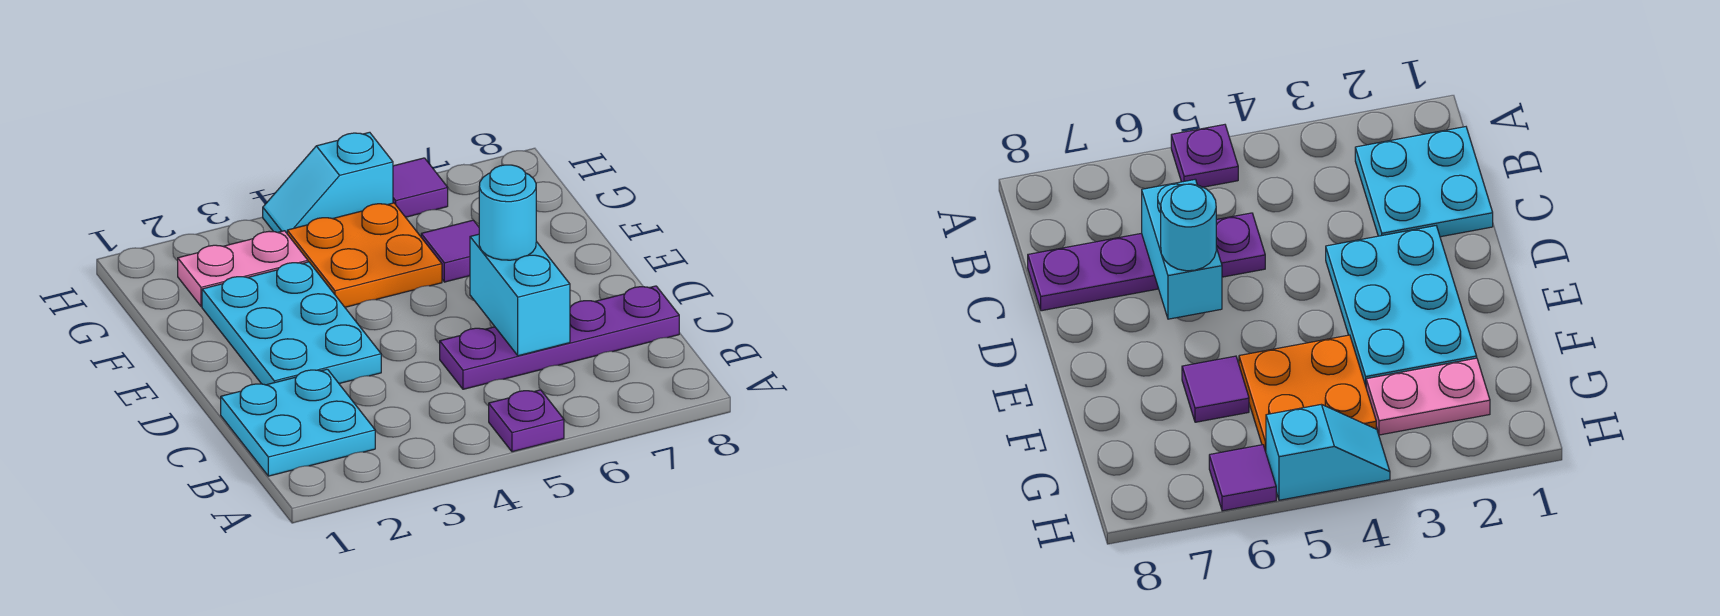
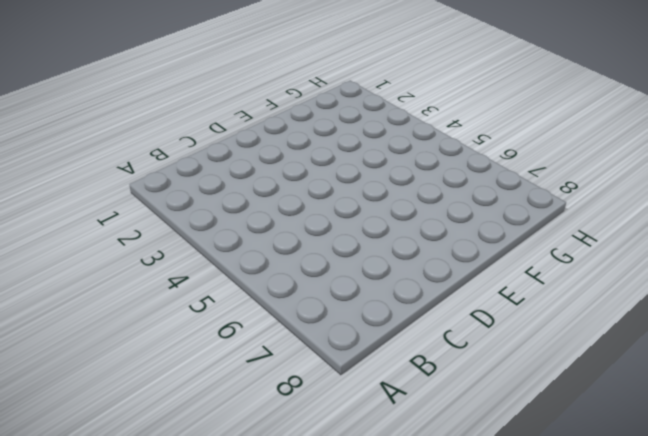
none -> purple plate A5 level 1
none -> cyan plate B1:C2 level 1

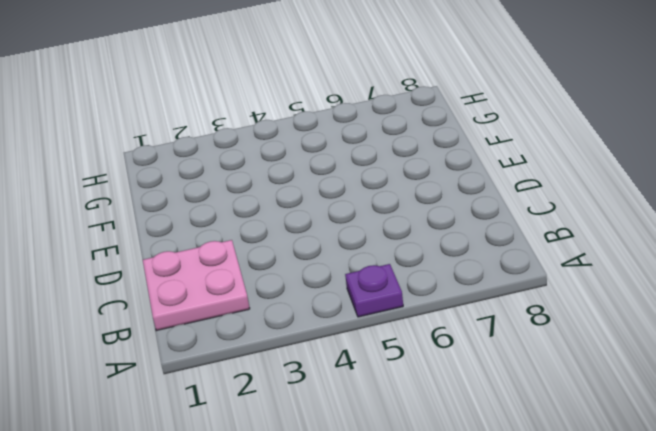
pink plate B1:C2 level 1 -> cyan plate B1:C2 level 1
none -> purple plate C5:C8 level 1
none -> cyan plate D2:F3 level 1

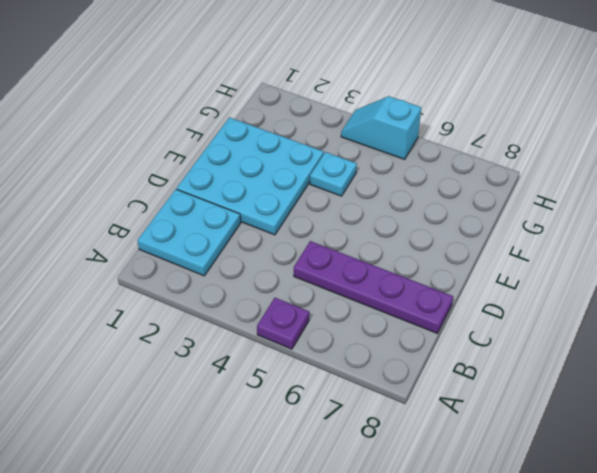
cyan plate D1:F3 level 1 -> cyan plate D2:F3 level 1
cyan plate F4 level 1 -> orange plate F4:G5 level 1
none -> purple tile F6 level 1
none -> pink plate G2:G3 level 1

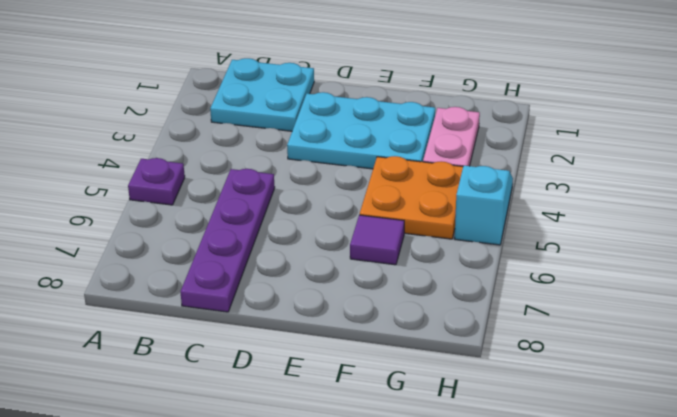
none -> purple tile H6 level 1
none -> cyan brick C6:D6 level 2

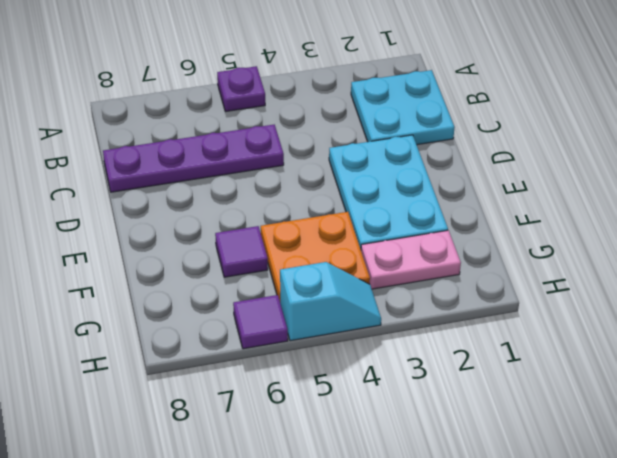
none -> cyan brick C6:D6 level 2
none -> cyan round brick D6 level 3

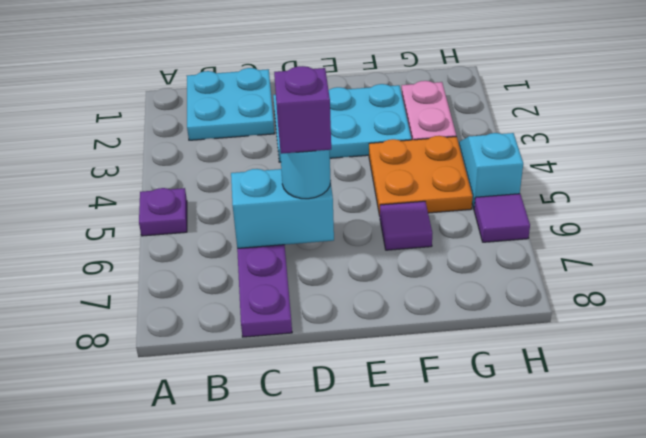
purple brick D6 level 4 -> none

